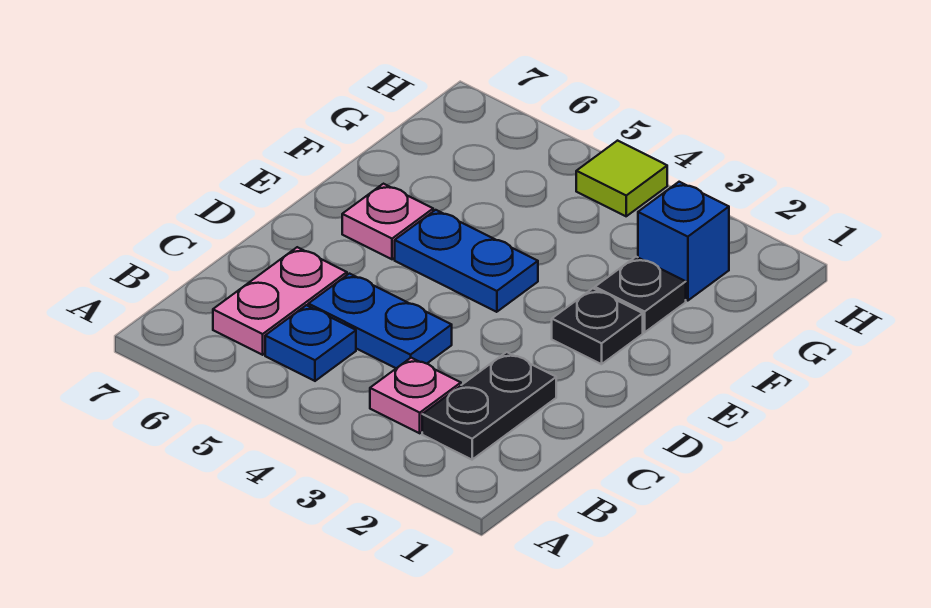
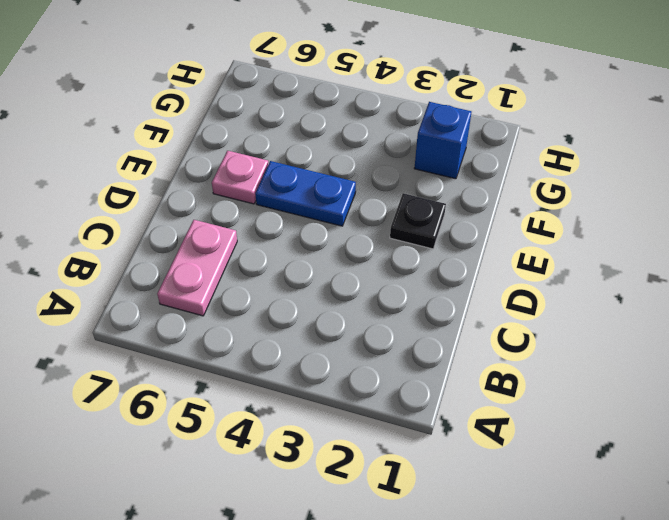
none -> black plate B2:C2 level 1
none -> pink plate B3 level 1

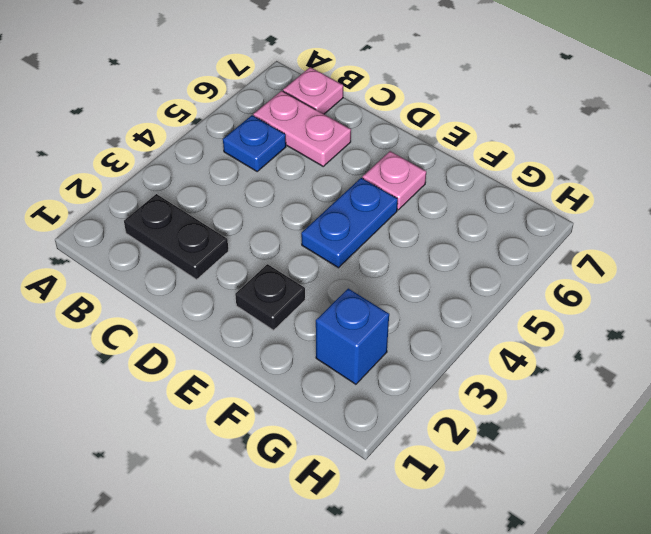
pink plate B7 level 1 -> pink plate B3 level 1
none -> blue plate C4:C5 level 1
none -> black plate F2 level 1

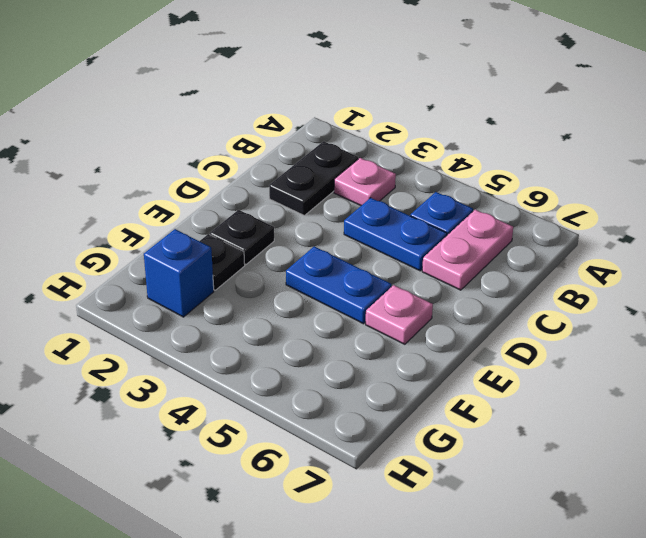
none -> lime tile H4 level 1

